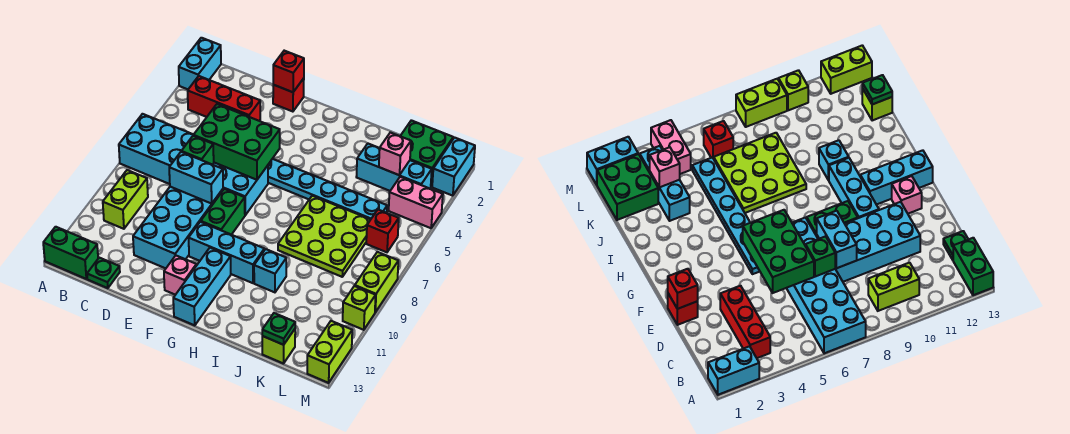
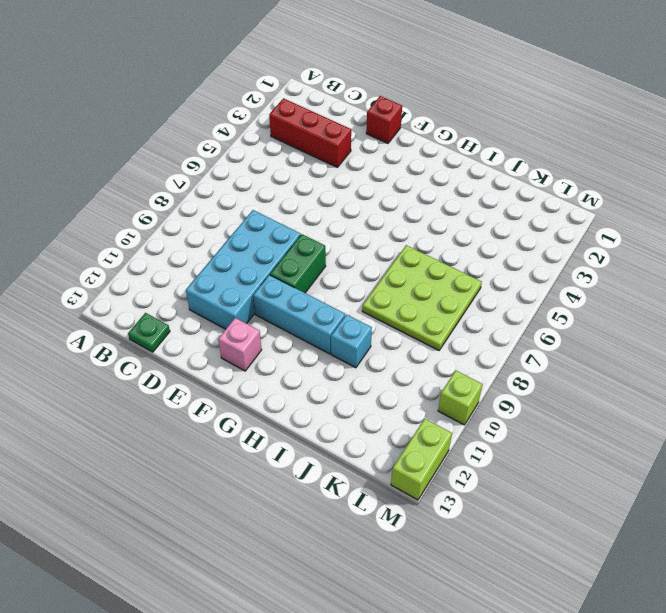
none -> cyan brick A1:A2 level 1
none -> cyan brick A6:F7 level 1
none -> green brick A13:B13 level 1
none -> lime brick B9:B10 level 1

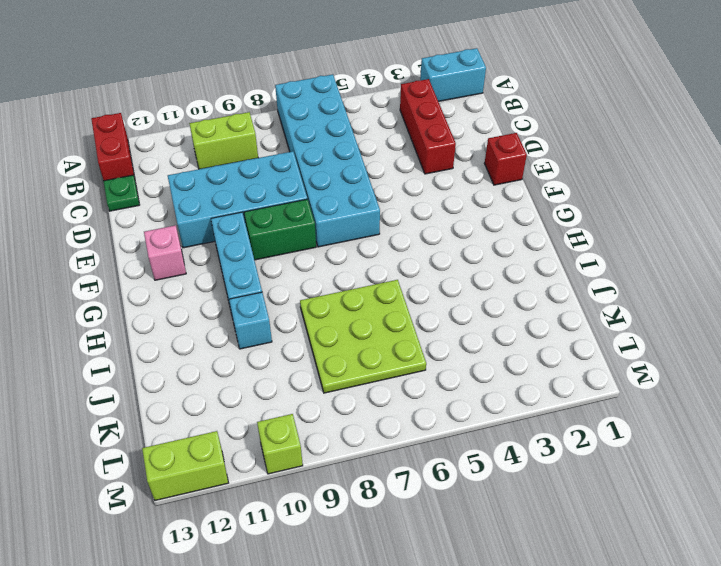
red brick A13:B13 level 1 -> green brick A13:B13 level 1
none -> cyan plate F5:K5 level 1
none -> cyan brick G11:G13 level 1
none -> cyan brick J3:L3 level 1
none -> green brick K1:L2 level 1

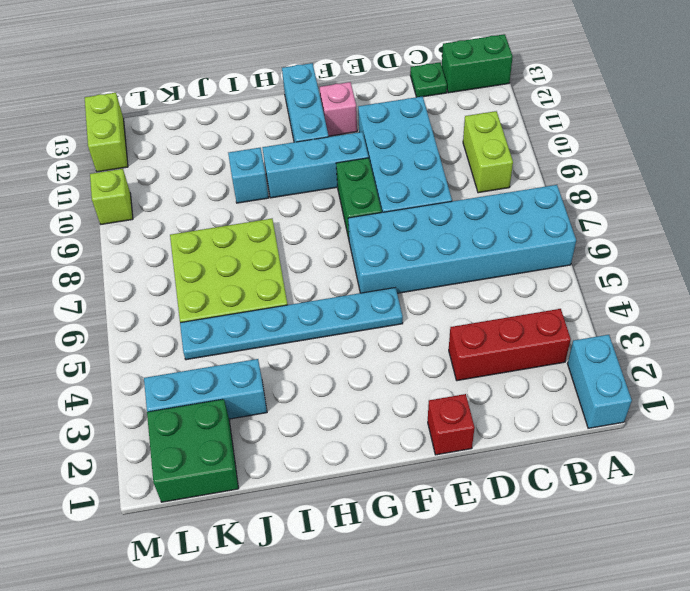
none -> lime brick K13 level 1
none -> pink brick L4:M4 level 1
none -> red brick L6 level 1
none -> cyan brick M1:M2 level 1

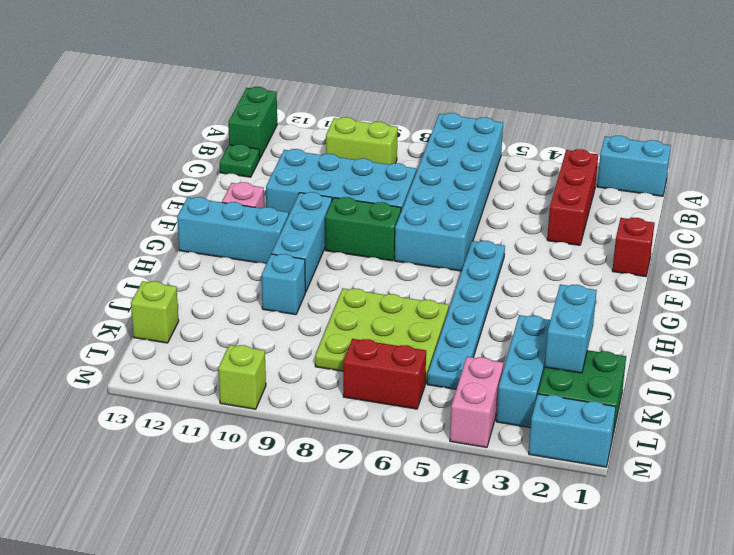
cyan brick J2:K2 level 2 -> cyan brick D8:E8 level 2
red brick L6:L7 level 1 -> red brick L6 level 1
none -> lime brick M8:M9 level 1
none -> lime brick M12:M13 level 1
none -> green brick D5:F6 level 2
none -> green brick D7 level 2

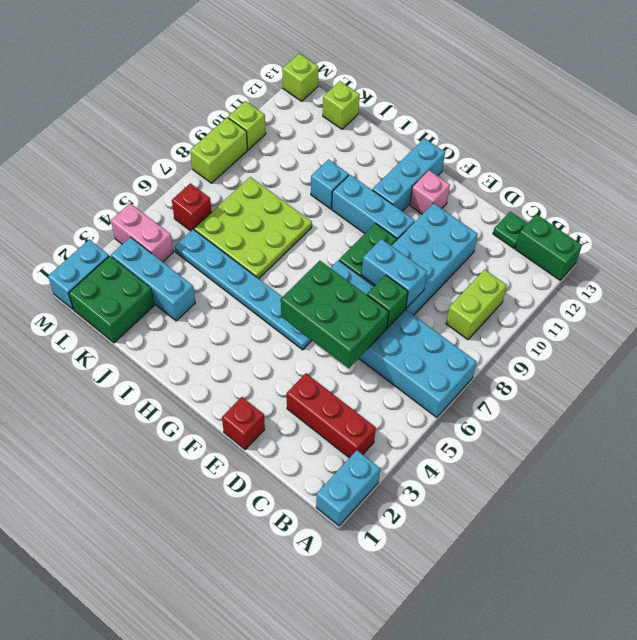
lime brick M13 level 1 -> lime brick M12:M13 level 1
none -> red brick E1 level 2
none -> pink brick K3 level 2
none -> green plate K13 level 2

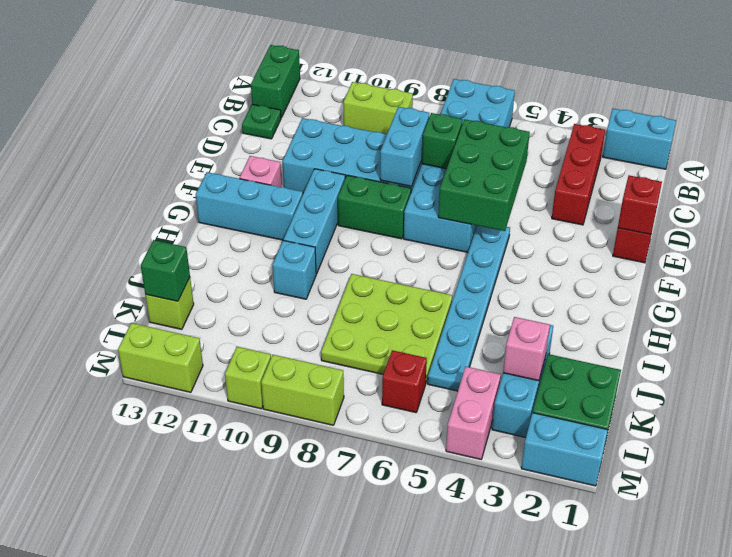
green brick K13 level 2 -> green plate K13 level 2

